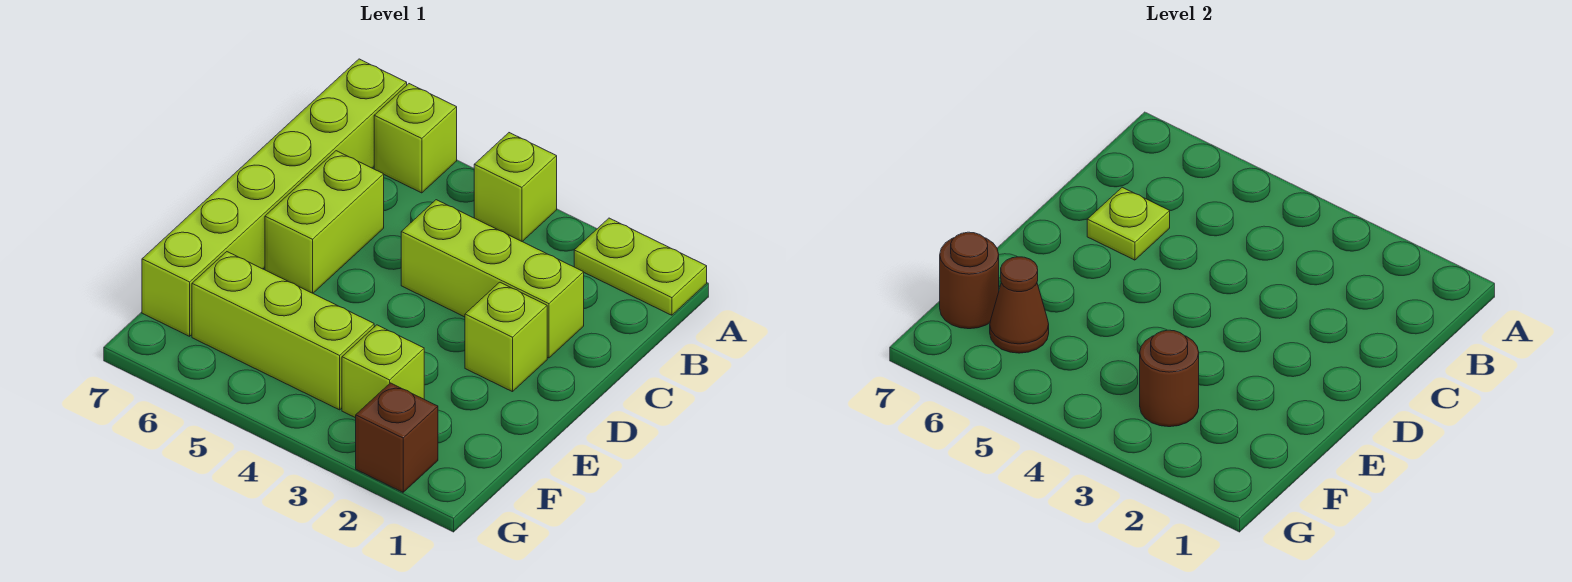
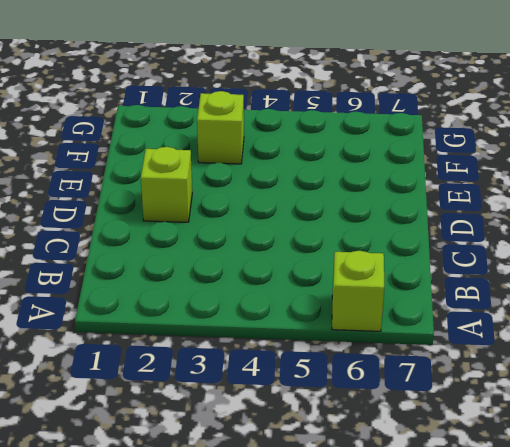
none -> lime plate A1:A2 level 1
none -> lime brick A4 level 1
none -> lime brick A7:F7 level 1

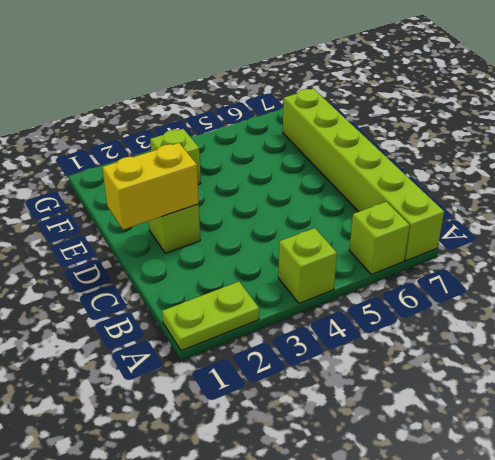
yellow brick D1:D2 level 2 -> none
none -> lime brick C2:C4 level 1
none -> lime brick C6:D6 level 1
none -> lime brick F4:F6 level 1

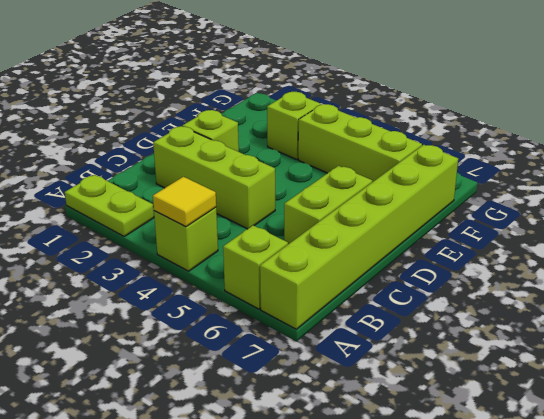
yellow tile A4 level 2 -> none
none -> brown brick G2 level 1
none -> lime plate C6 level 2
none -> brown round brick F3 level 2

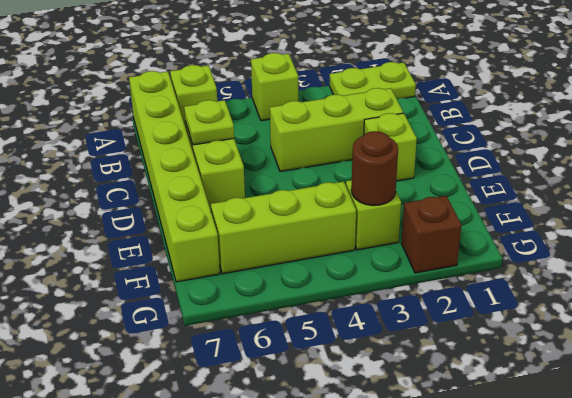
none -> brown cone F6 level 2
none -> brown round brick F7 level 2

